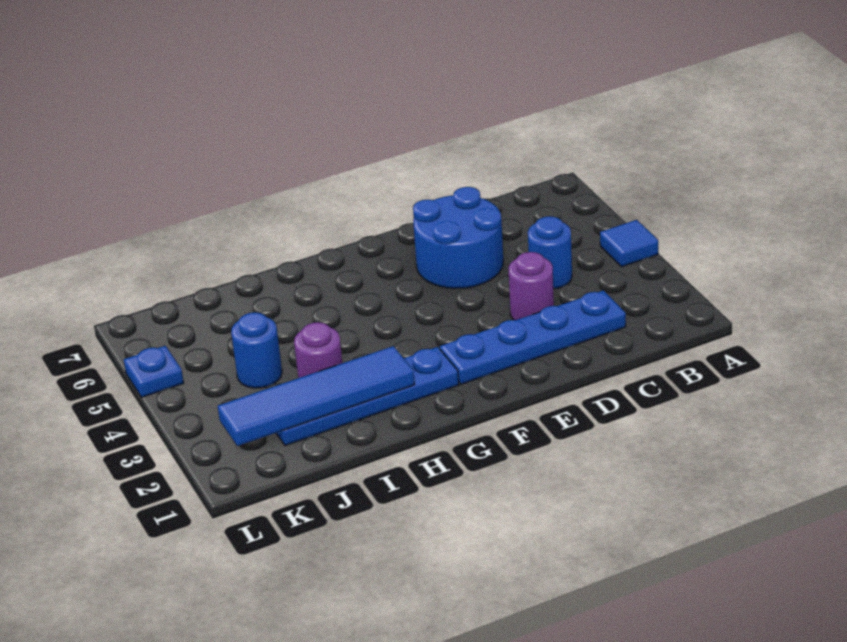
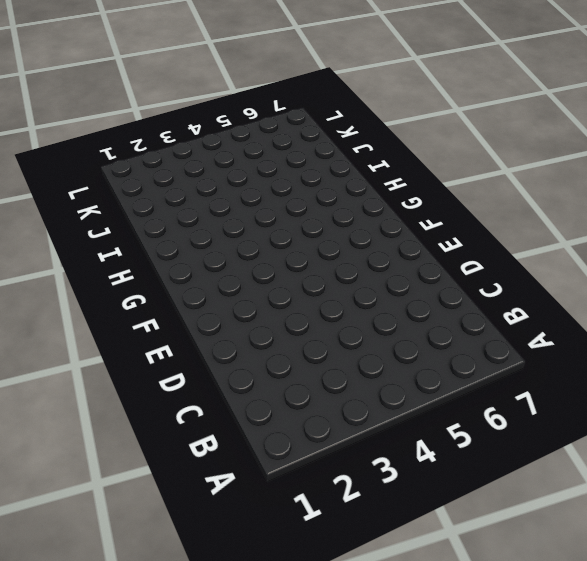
none -> blue tile A4 level 1
none -> blue plate C2:F2 level 1

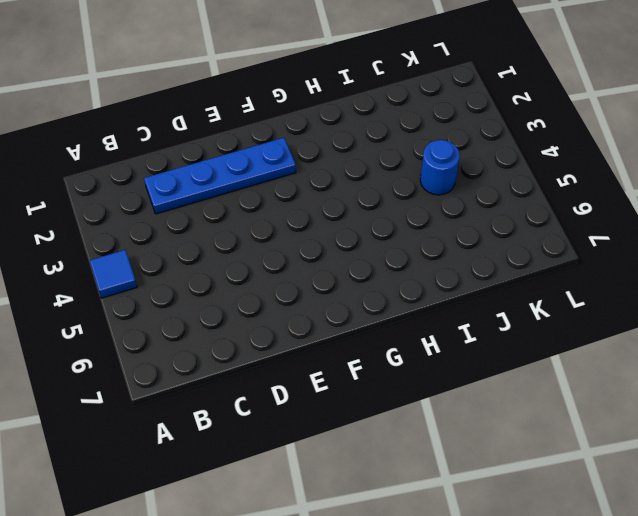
none -> blue round brick C4 level 1
none -> purple round brick D3 level 1

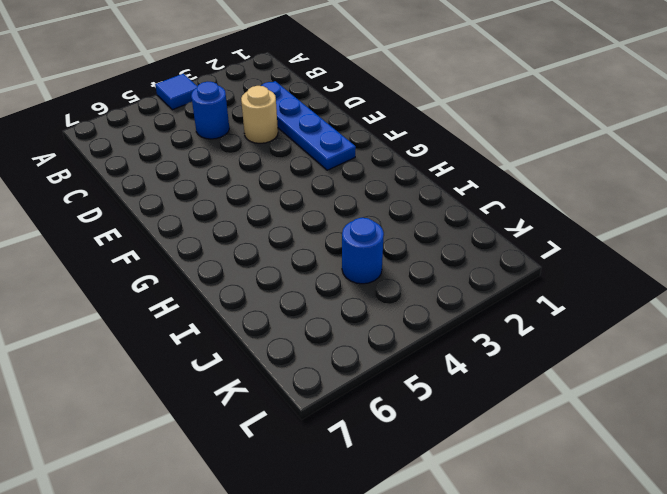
tan round brick D3 level 1 -> purple round brick D3 level 1
none -> blue round brick D5:E6 level 1
none -> blue plate G2:J2 level 1

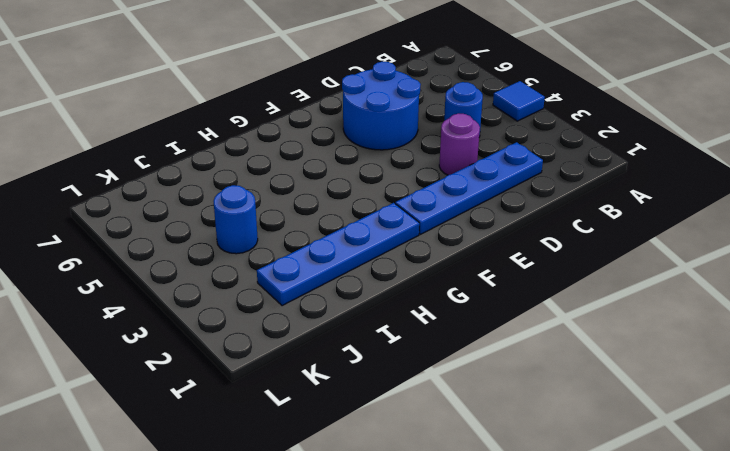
none -> purple round brick I3 level 1
none -> blue plate L5 level 1

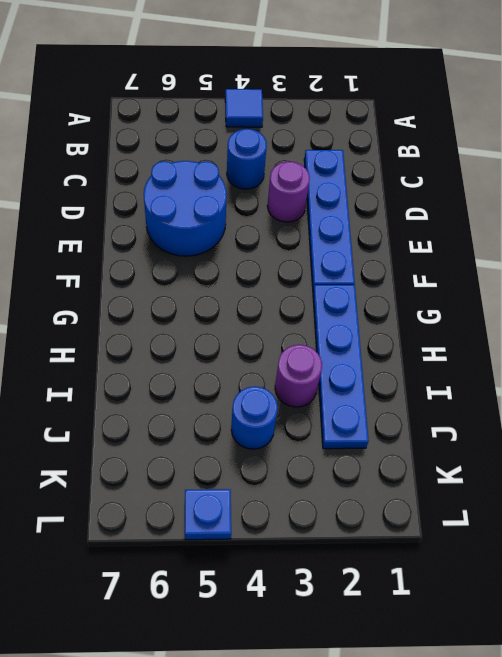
none -> blue tile H2:K2 level 2

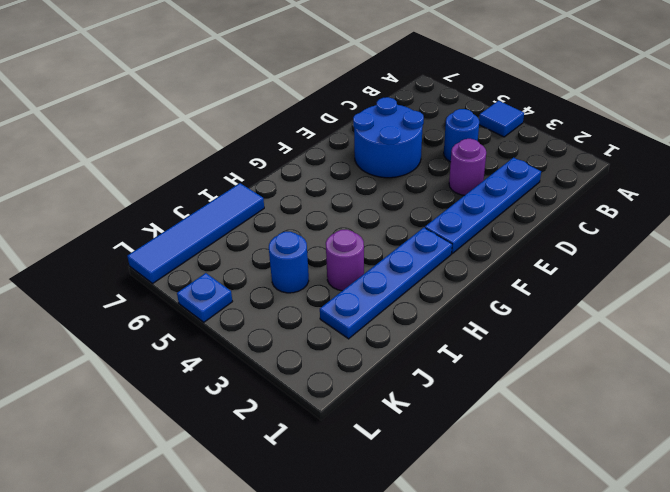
blue tile I7:L7 level 1 -> blue tile H2:K2 level 2

